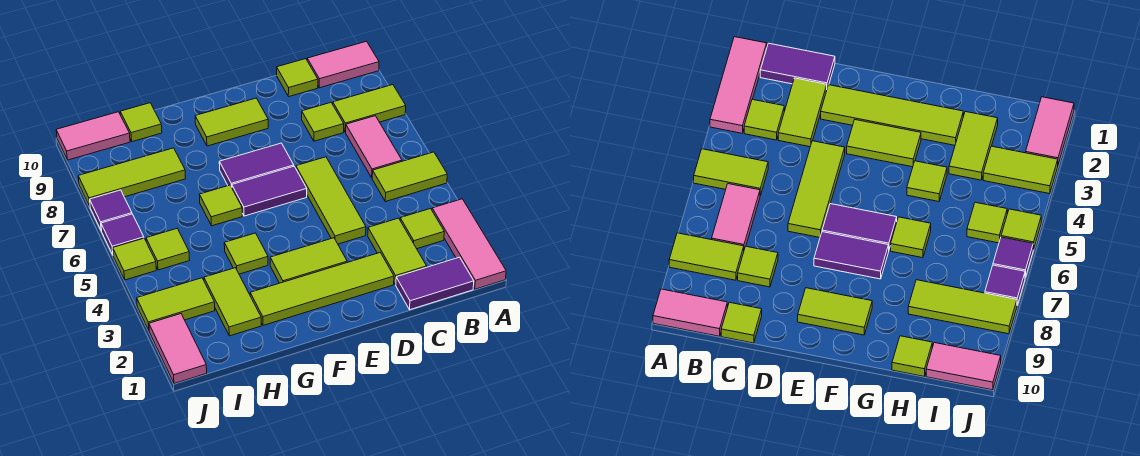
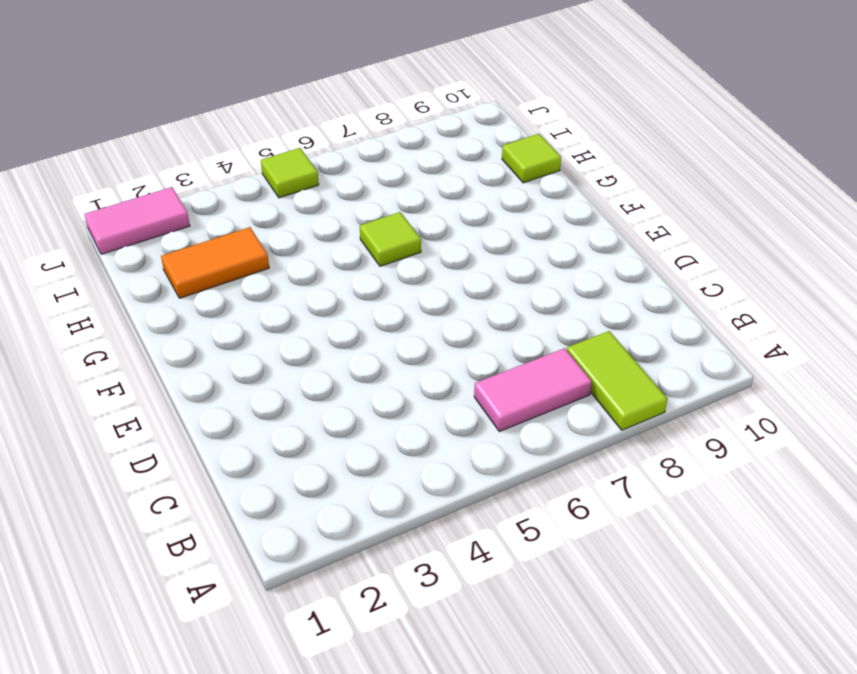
orange tile H2:H3 level 1 -> lime tile H2:H3 level 1
none -> pink tile A1:A3 level 1
none -> lime tile A5:B5 level 1
none -> pink tile A10:B10 level 1

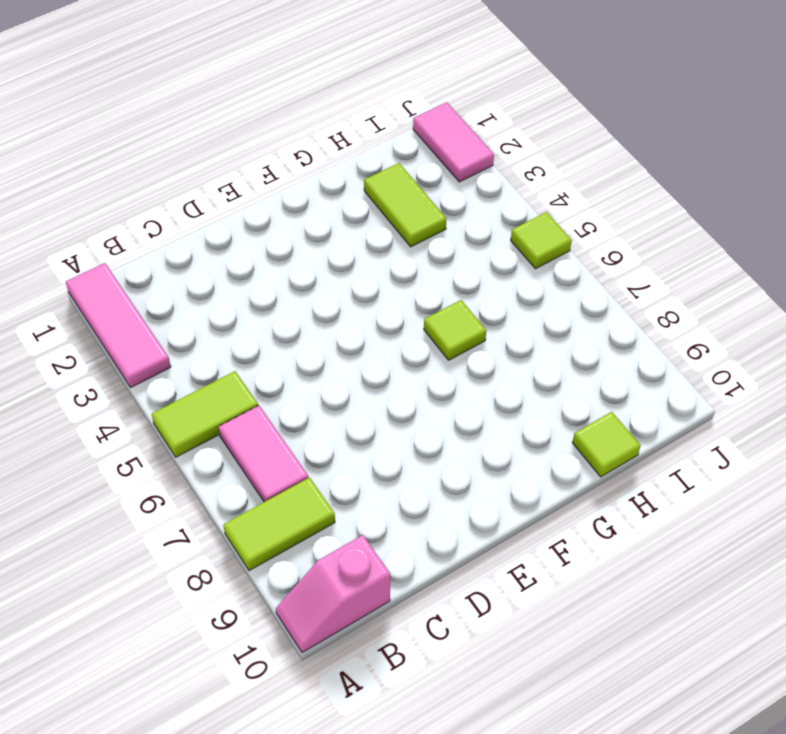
pink slope A10:B10 level 1 top B -> pink tile A10:B10 level 1
none -> purple tile B1:C1 level 1
none -> lime tile B3 level 1
none -> lime tile C2:C3 level 1

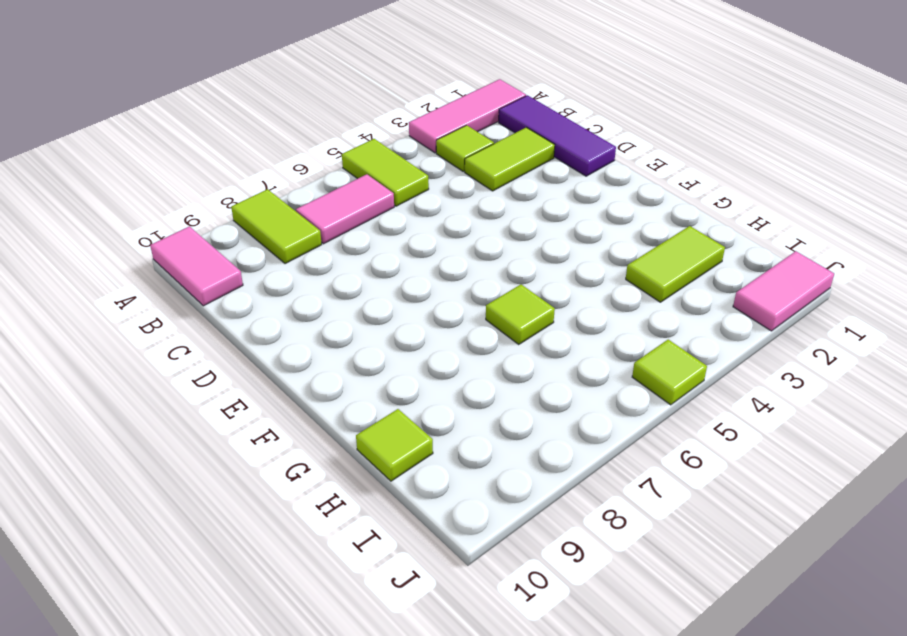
purple tile B1:D1 level 1 -> purple tile B1:C1 level 1
none -> lime tile C8 level 1
none -> lime tile C10 level 1
none -> lime tile D2:G2 level 1

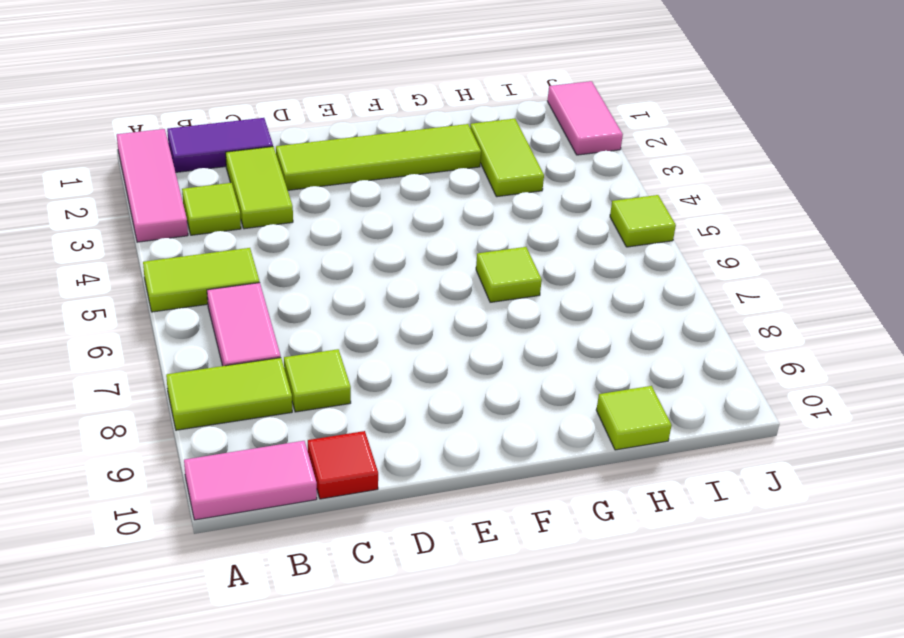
red tile C10 level 1 -> lime tile C10 level 1
none -> lime tile D4:D6 level 1
none -> lime tile E3:F3 level 1
none -> purple tile E6:F6 level 1

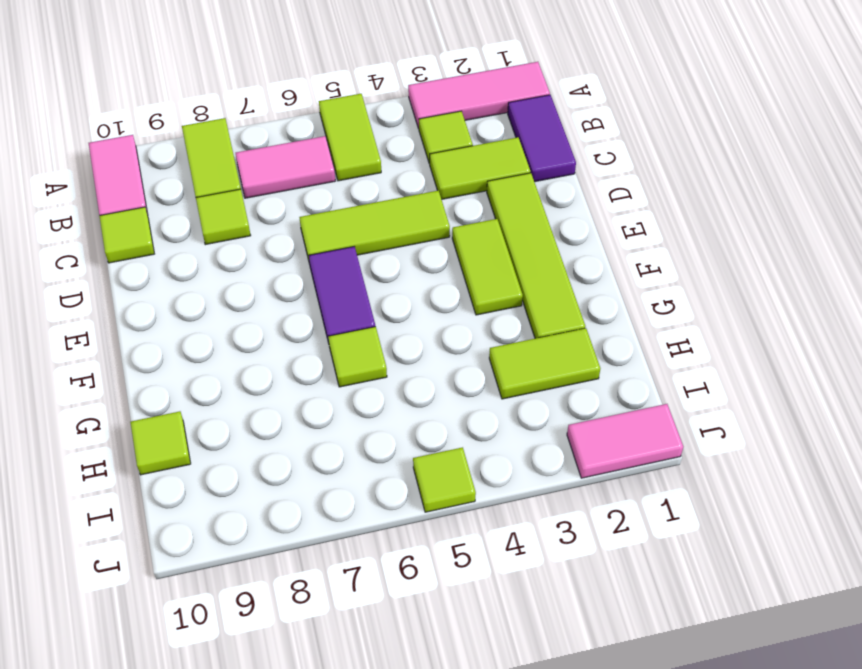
none -> purple tile E7:F7 level 1
none -> lime tile E9:F9 level 1
none -> lime tile G4 level 1

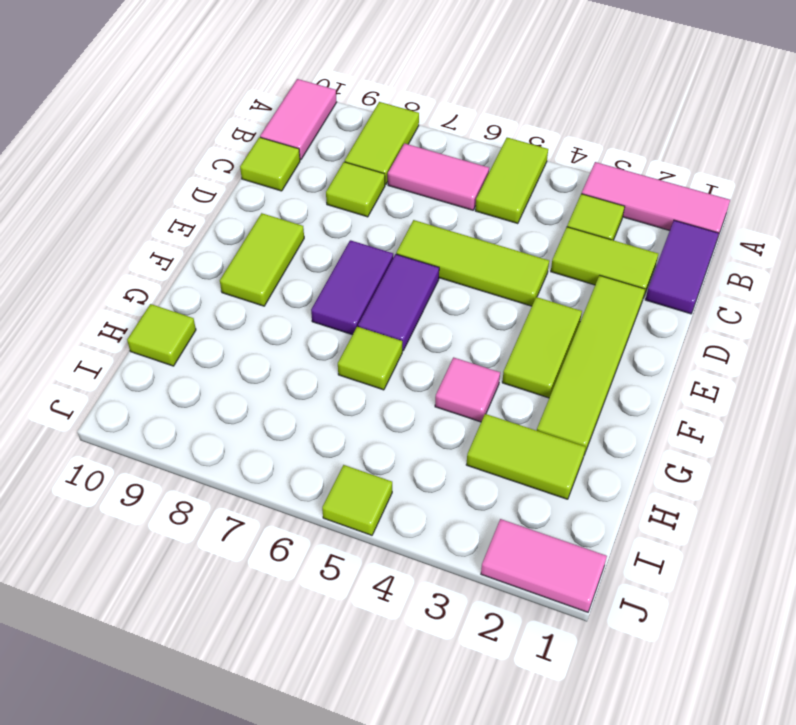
pink tile G4 level 1 -> lime tile G4 level 1
none -> lime tile H8:J8 level 1
none -> lime tile I3:J3 level 1
none -> lime tile I5 level 1

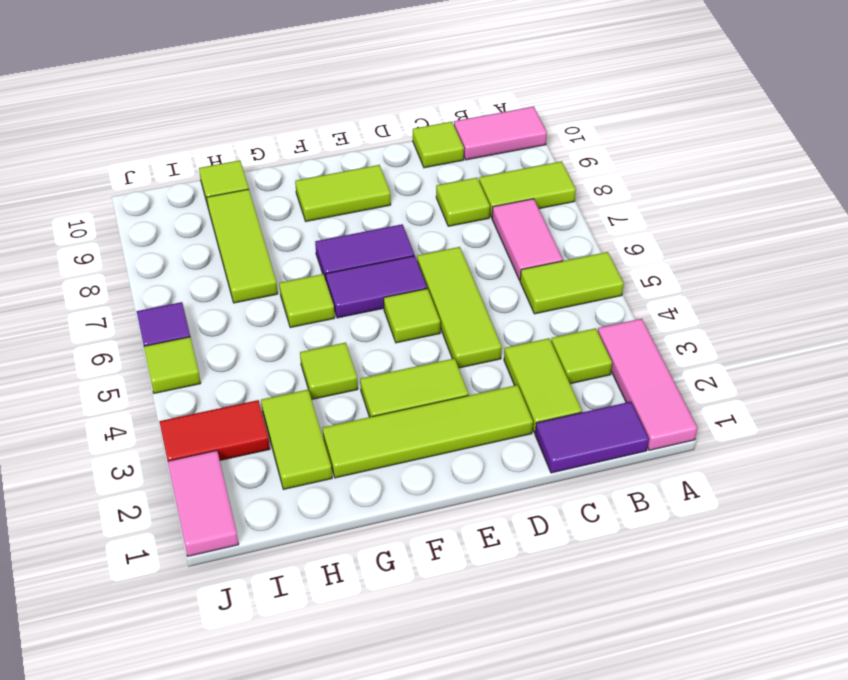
lime tile E5 level 1 -> lime tile I5 level 1
lime tile H7:H9 level 1 -> lime tile H8:J8 level 1
red tile I3:J3 level 1 -> lime tile I3:J3 level 1
none -> pink tile I10:J10 level 1
none -> purple tile J7 level 1

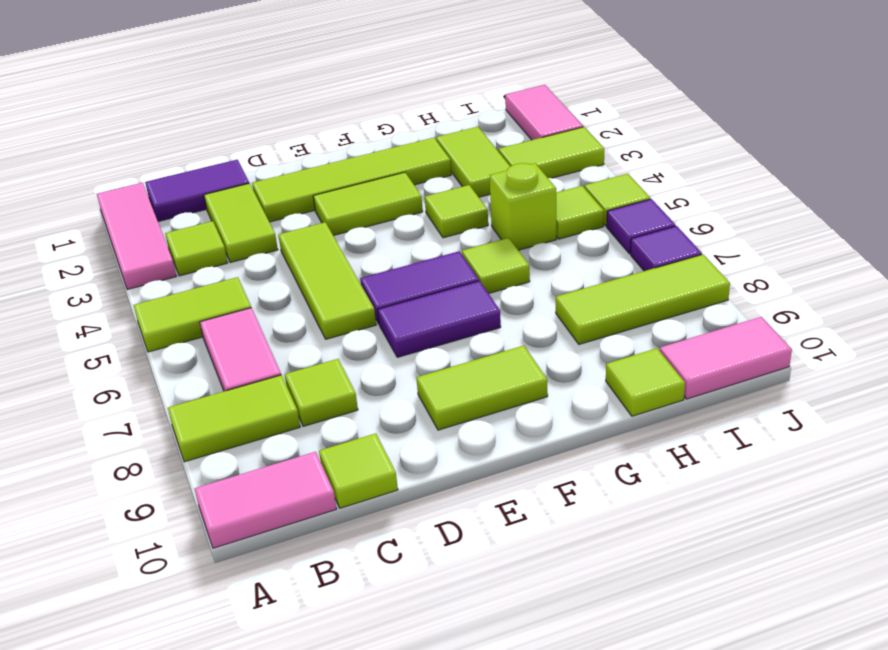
lime brick H5 level 1 -> none

